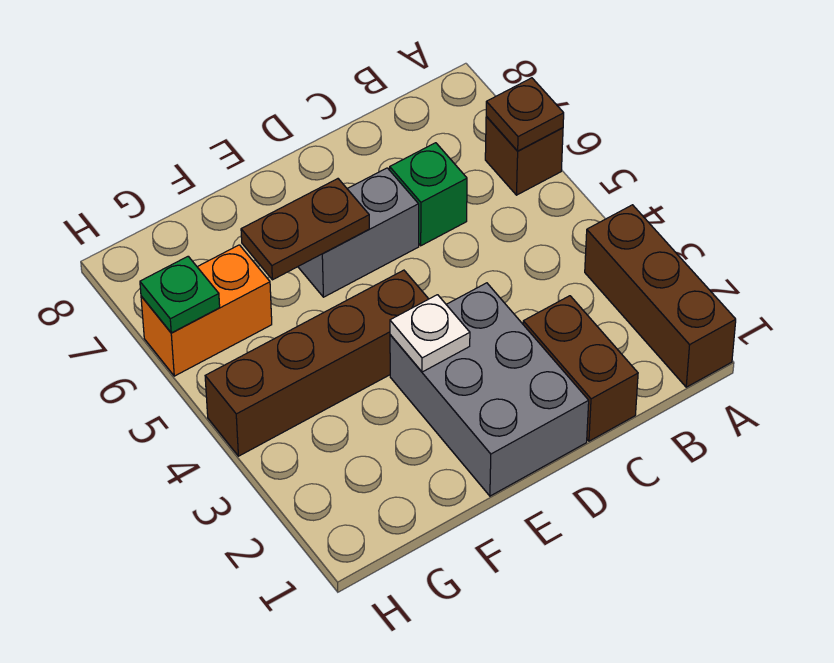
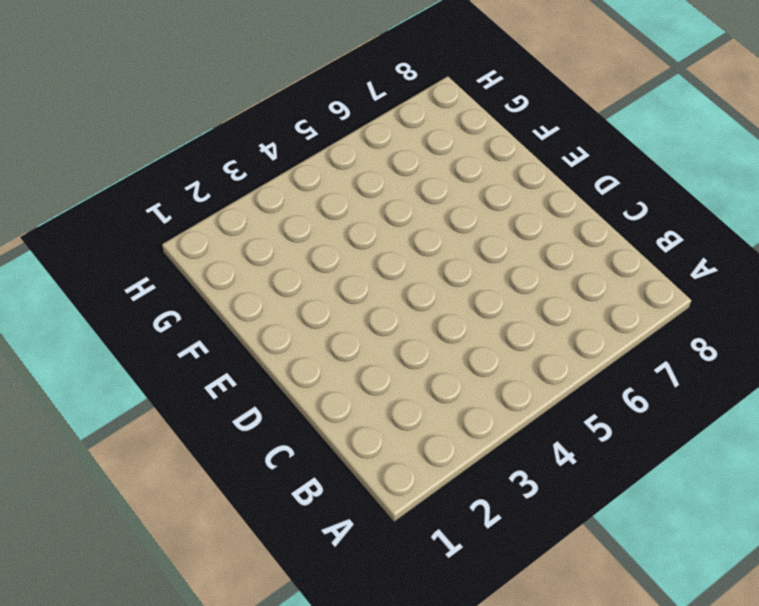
none -> brown brick A1:A3 level 1
none -> brown brick A6 level 1
none -> brown brick C1:C2 level 1

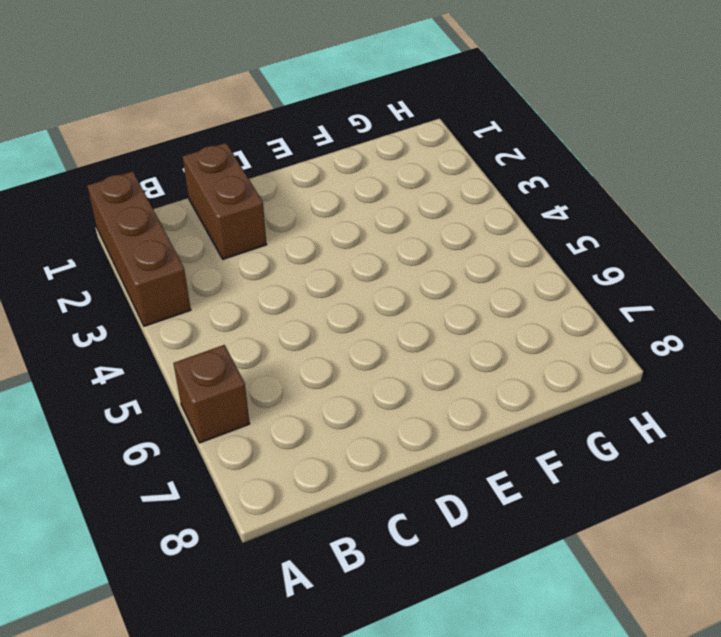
none -> green brick C6 level 1
none -> grey brick D1:E3 level 1
none -> grey brick D6:E6 level 1

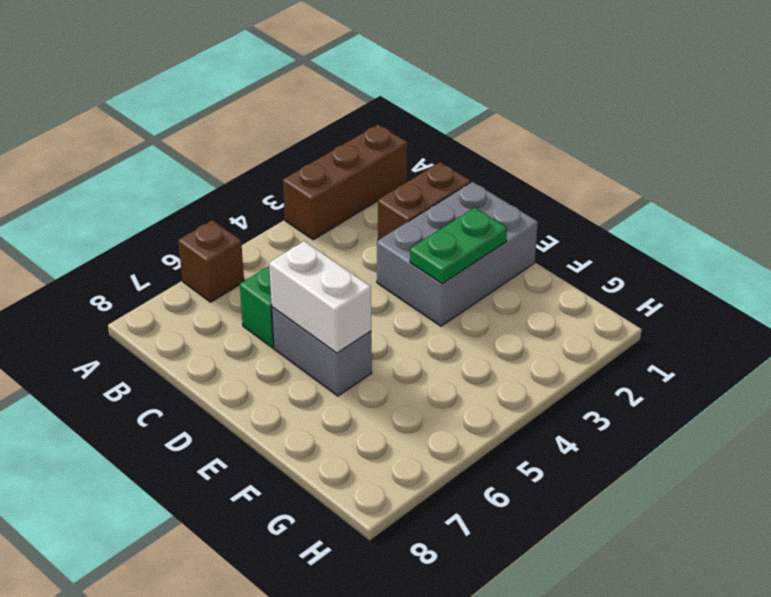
white brick D6:E6 level 2 -> brown plate E6:F6 level 2
green plate E2:E3 level 2 -> white plate E3 level 2
none -> brown brick E4:H4 level 1
none -> orange brick G6:H6 level 1
none -> brown plate A6 level 2

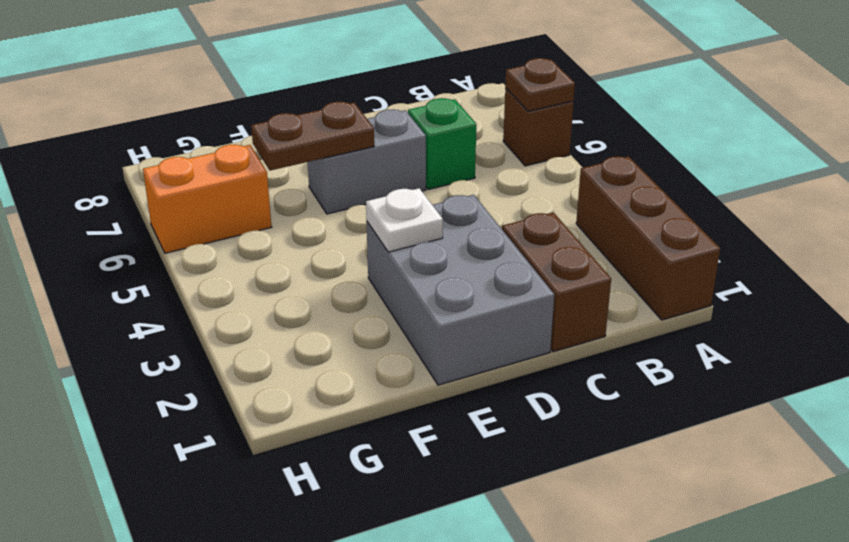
none -> brown brick E4:H4 level 1
none -> green plate H6 level 2

